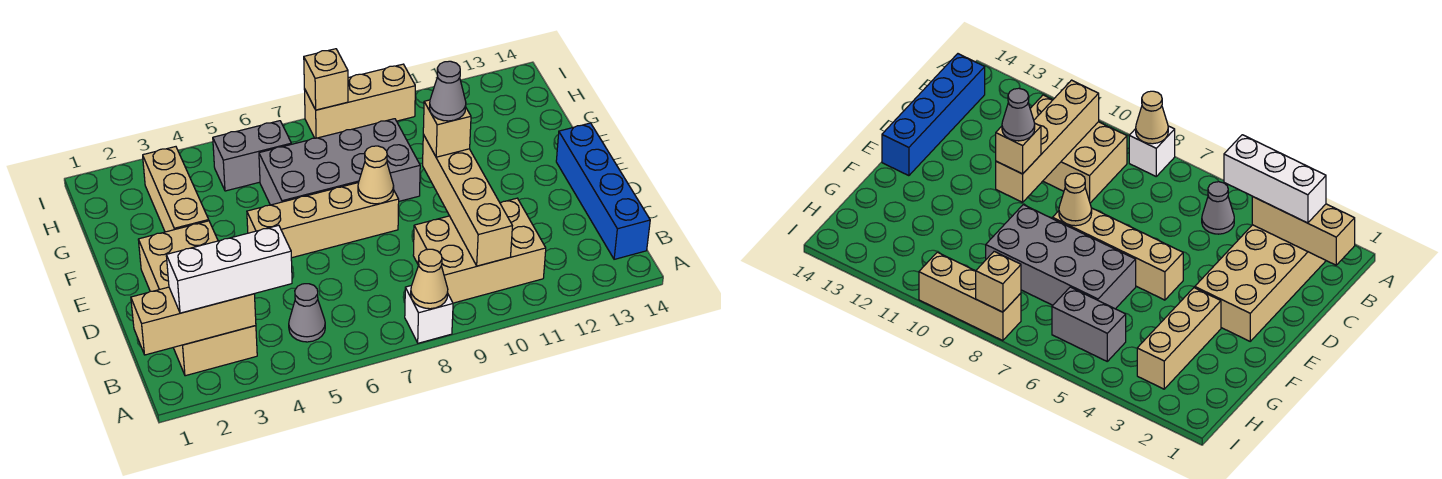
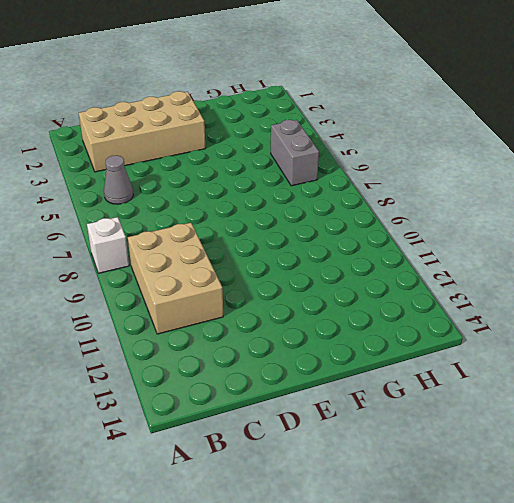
none -> blue brick B14:E14 level 1
none -> tan brick E5:E8 level 1
none -> tan brick F3:H3 level 1

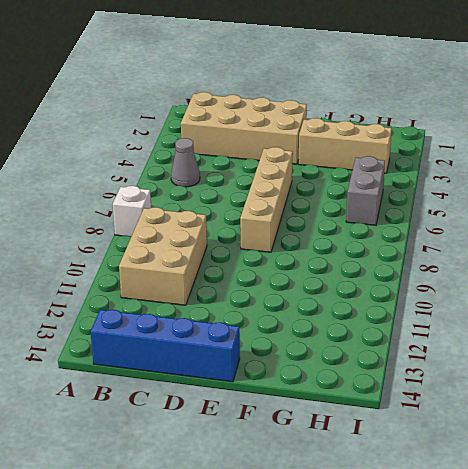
none -> grey brick F6:G9 level 1
none -> tan brick I8:I10 level 1
none -> tan cone A8 level 2

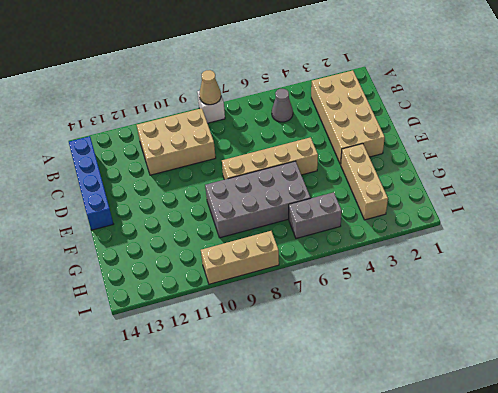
none -> tan brick B1:B3 level 2
none -> tan brick B10:E10 level 2
none -> tan cone E8 level 2

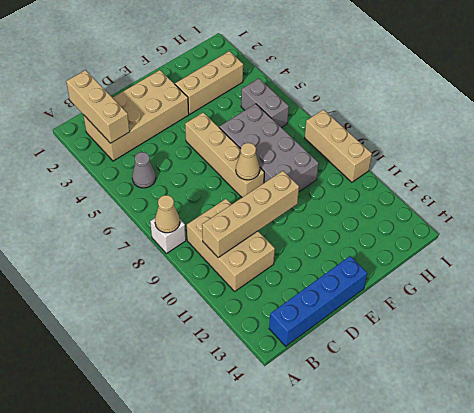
none -> tan brick I8 level 2
none -> white brick B2:B4 level 3
none -> tan brick E10 level 3

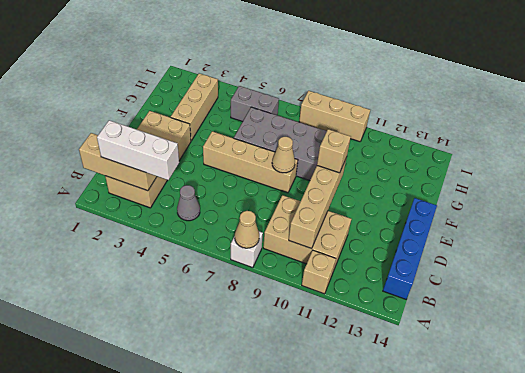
tan brick A11 level 1 -> tan brick I8 level 2
none -> grey cone E10 level 4

